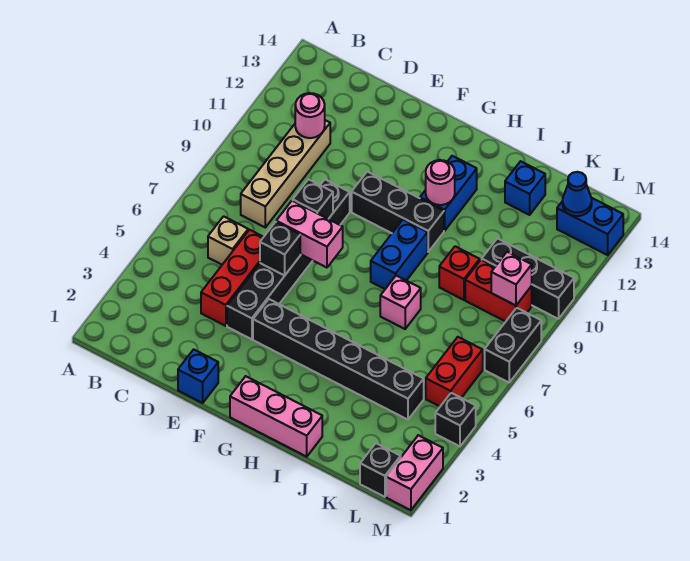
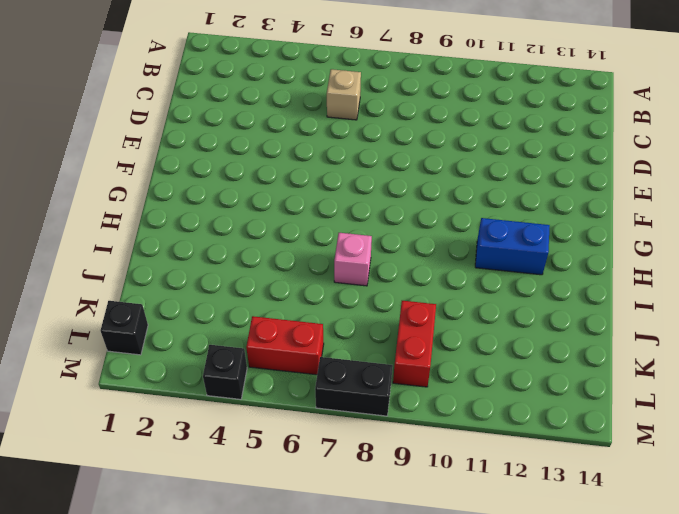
none -> tan brick C8:C11 level 1
none -> red brick D4:D6 level 1
none -> blue brick E1 level 1

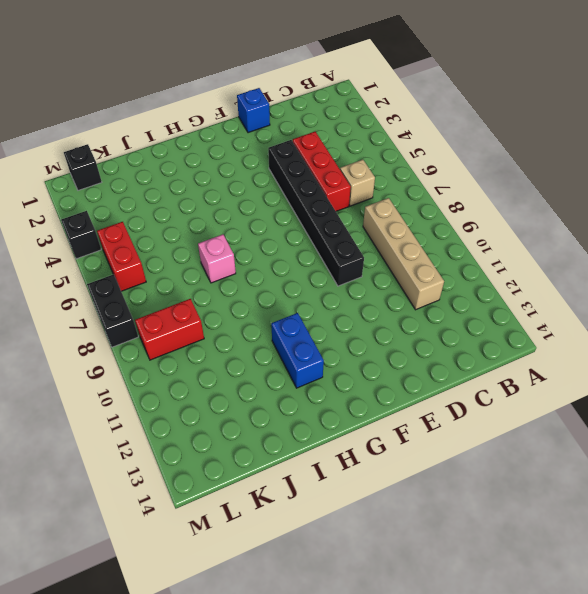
none -> black brick F4:K4 level 1
none -> black brick F10:H10 level 1
none -> pink brick G1:I1 level 1

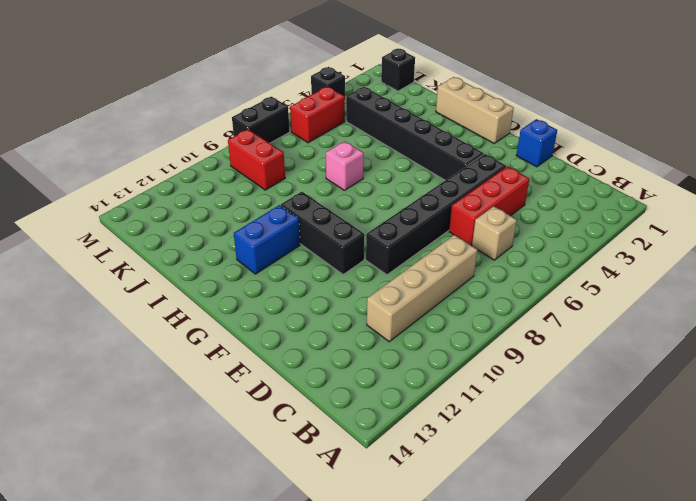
tan brick G1:I1 level 1 -> pink brick G1:I1 level 1
none -> blue brick H8:H9 level 1
none -> red brick J9 level 1
none -> blue brick J13 level 1

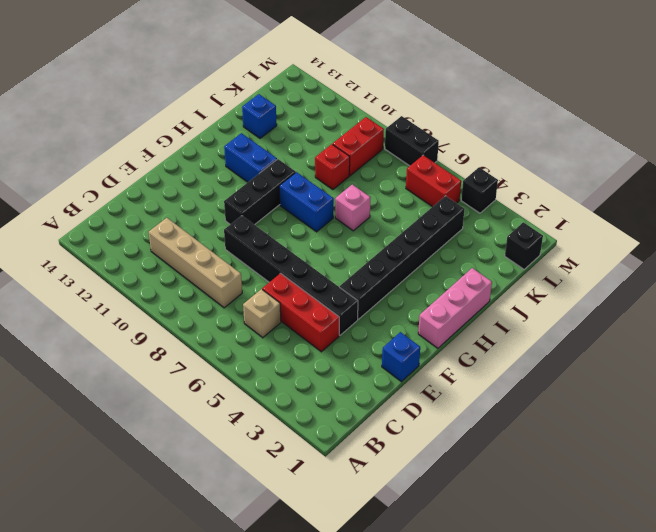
none -> black brick K10:M10 level 1
none -> blue brick L13:M13 level 1
none -> pink brick M1:M2 level 1

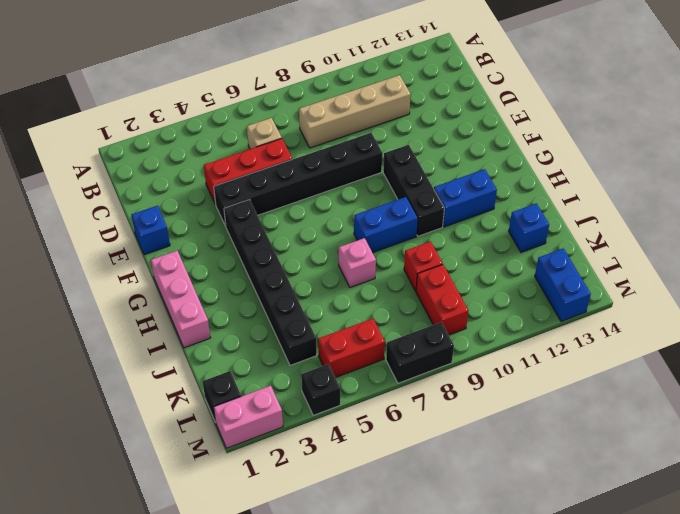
none -> black brick K10:M10 level 1
none -> pink round brick C11 level 2
none -> black brick E6 level 2

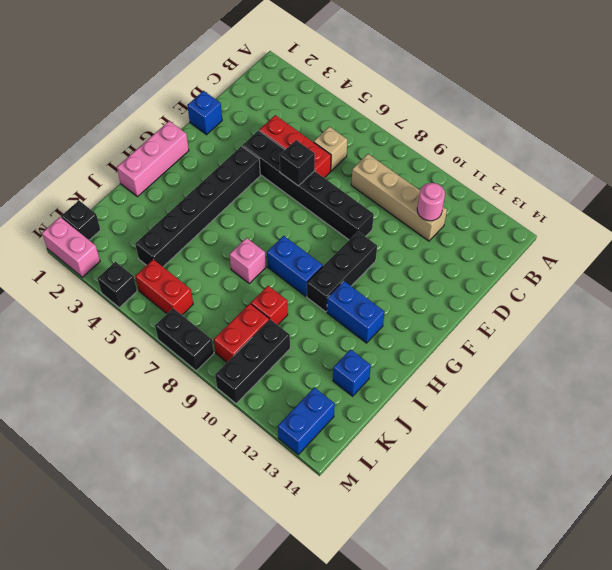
none -> pink brick E7:F7 level 2
none -> black brick E8 level 2
none -> pink round brick H11 level 2

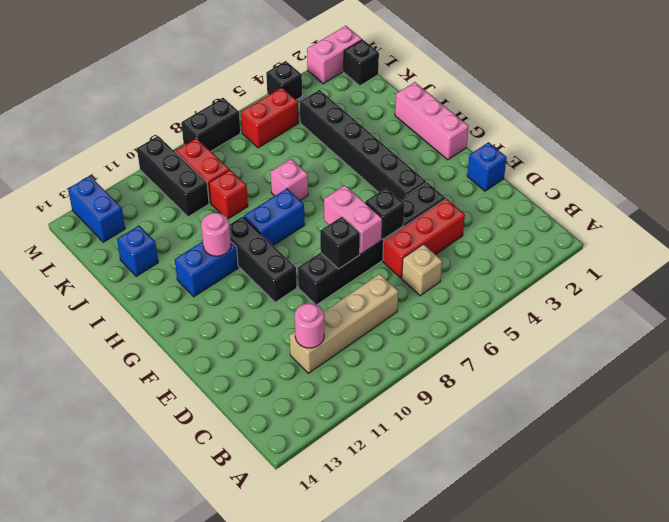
none -> pink brick L9 level 2
none -> blue cone L13 level 2

